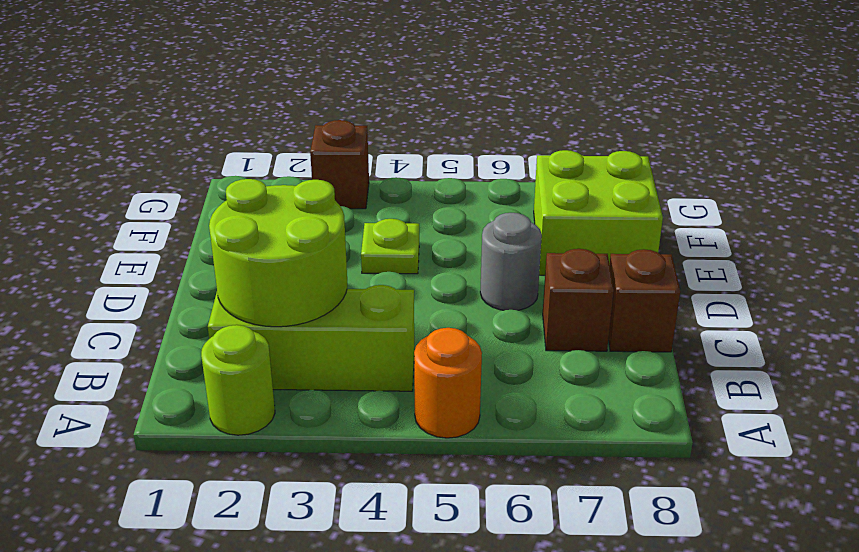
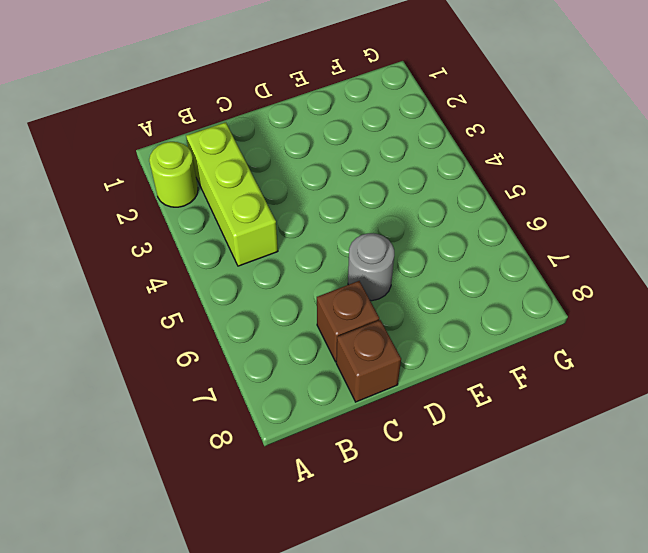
none -> orange round brick A5 level 1
none -> lime plate E4 level 1

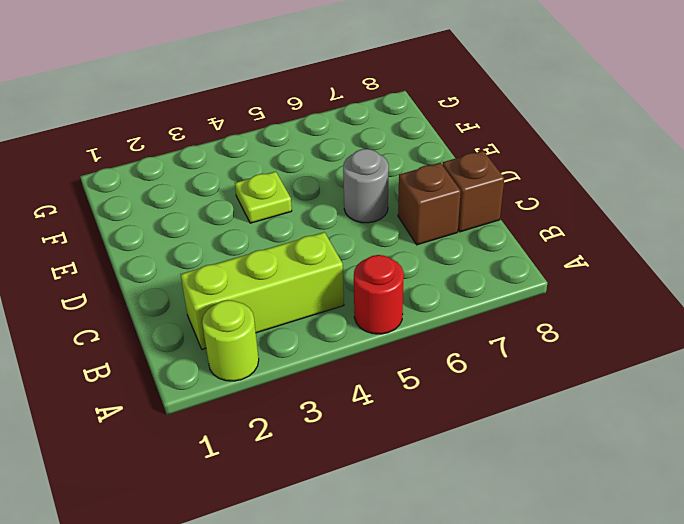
red round brick A5 level 1 -> orange round brick A5 level 1
none -> lime brick E7:F8 level 1
none -> brown brick G3 level 1

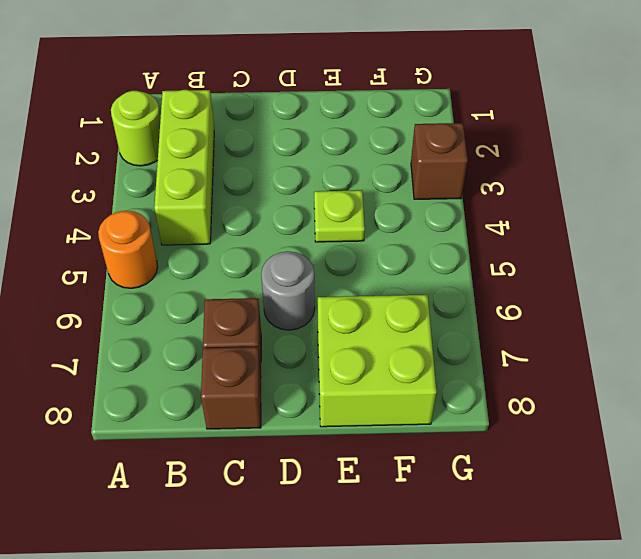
none -> lime round brick B2:C3 level 2

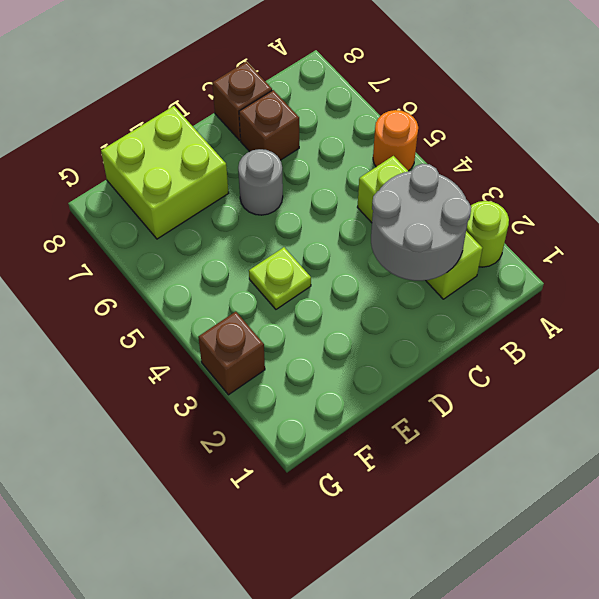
grey round brick B2:C3 level 2 -> lime round brick B2:C3 level 2

